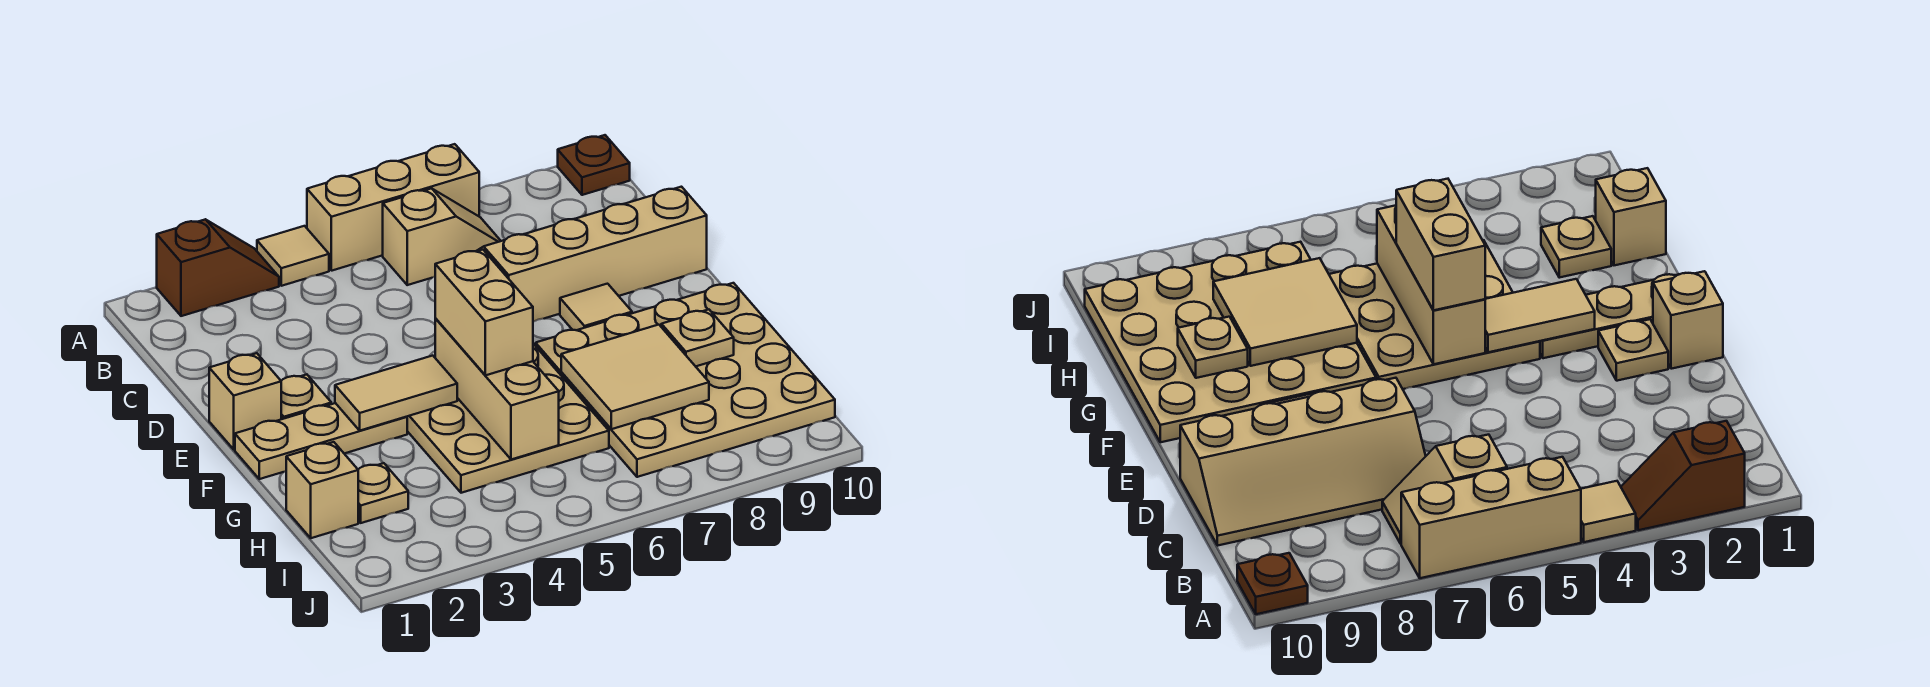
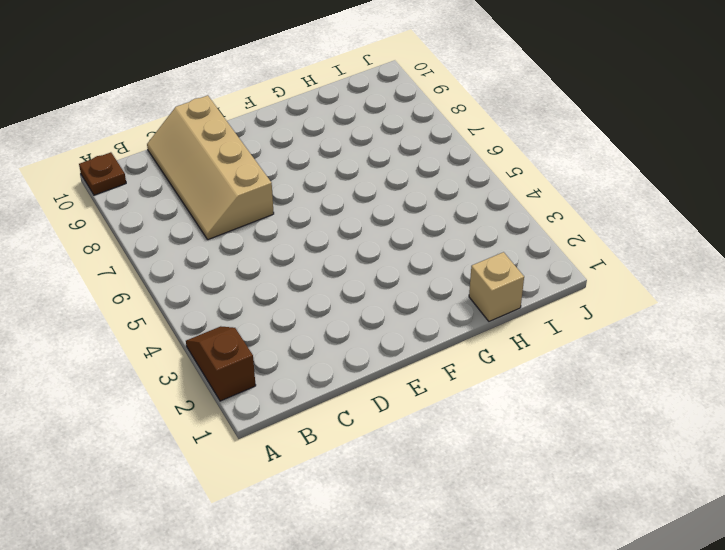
none -> tan tile A4 level 1
none -> tan brick A5:A7 level 1
none -> tan slope B6:B7 level 1 top 6

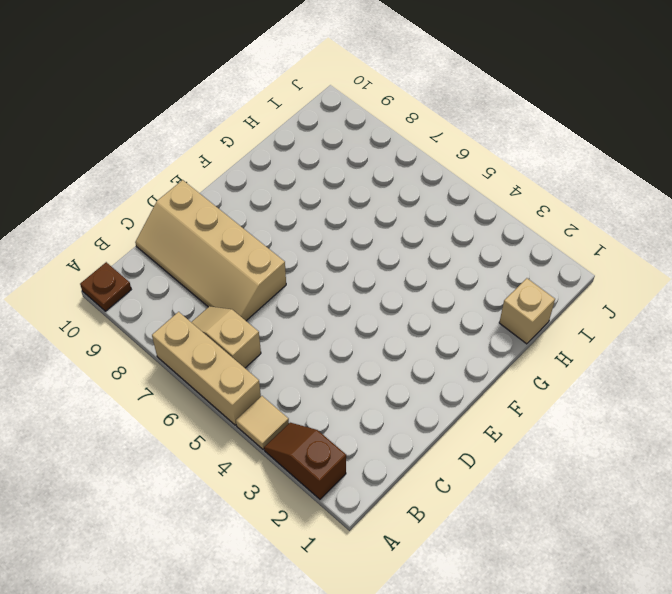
none -> tan brick E1 level 1
none -> tan plate E2 level 1
none -> tan tile E8 level 1

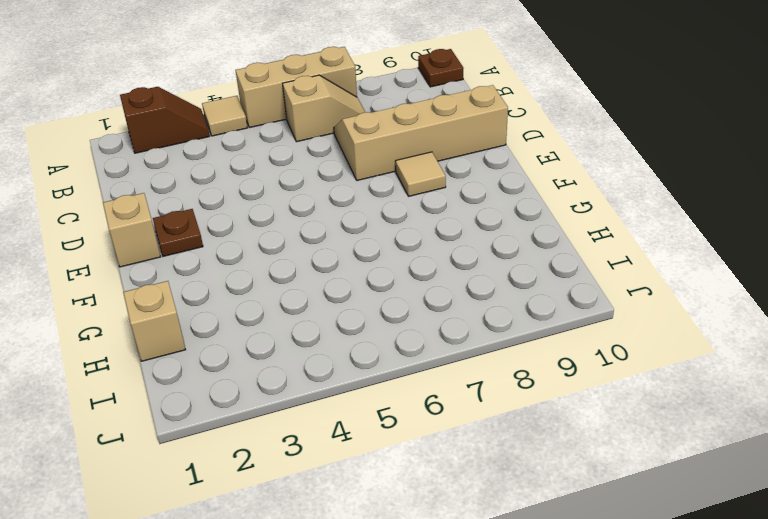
brown plate E2 level 1 -> tan plate E2 level 1
none -> tan plate F1:F3 level 1
none -> tan plate F4:H6 level 1
none -> tan plate F7:I10 level 1

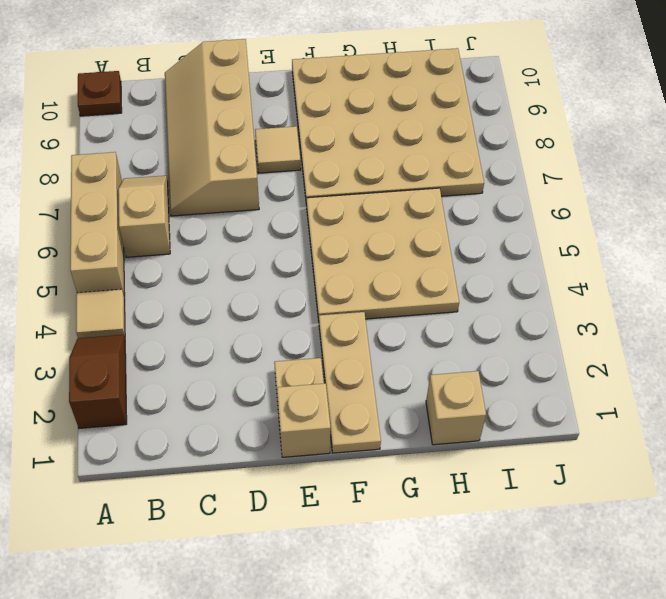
none -> tan plate H2 level 1
none -> tan tile F3:F4 level 2
none -> tan brick F5:H5 level 2

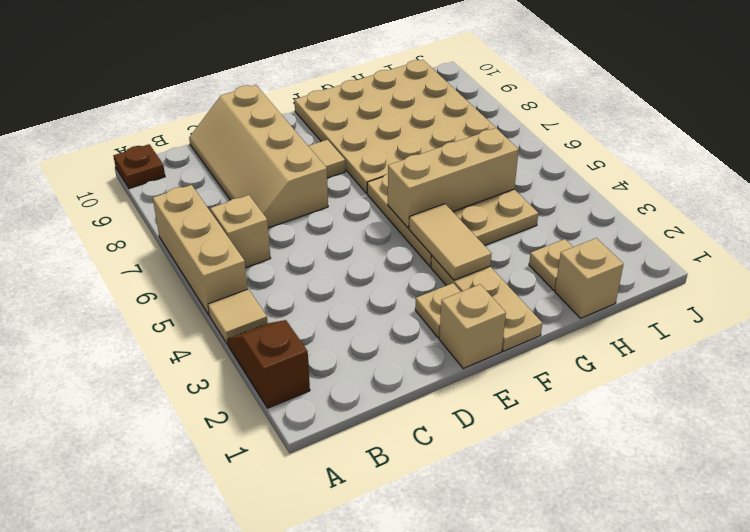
none -> tan tile G7:H8 level 2
none -> tan plate G9 level 2
none -> tan brick F5:G5 level 3

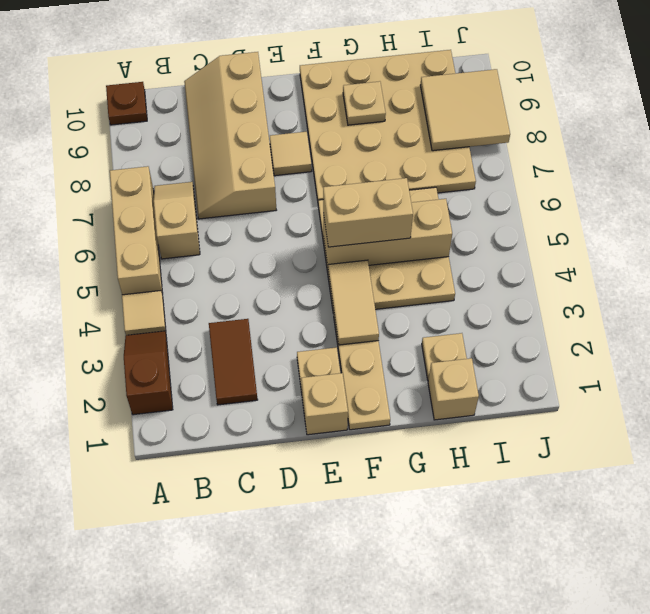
brown tile C2:C3 level 1 -> none
tan tile I8:J9 level 2 -> tan tile G7:H8 level 2

